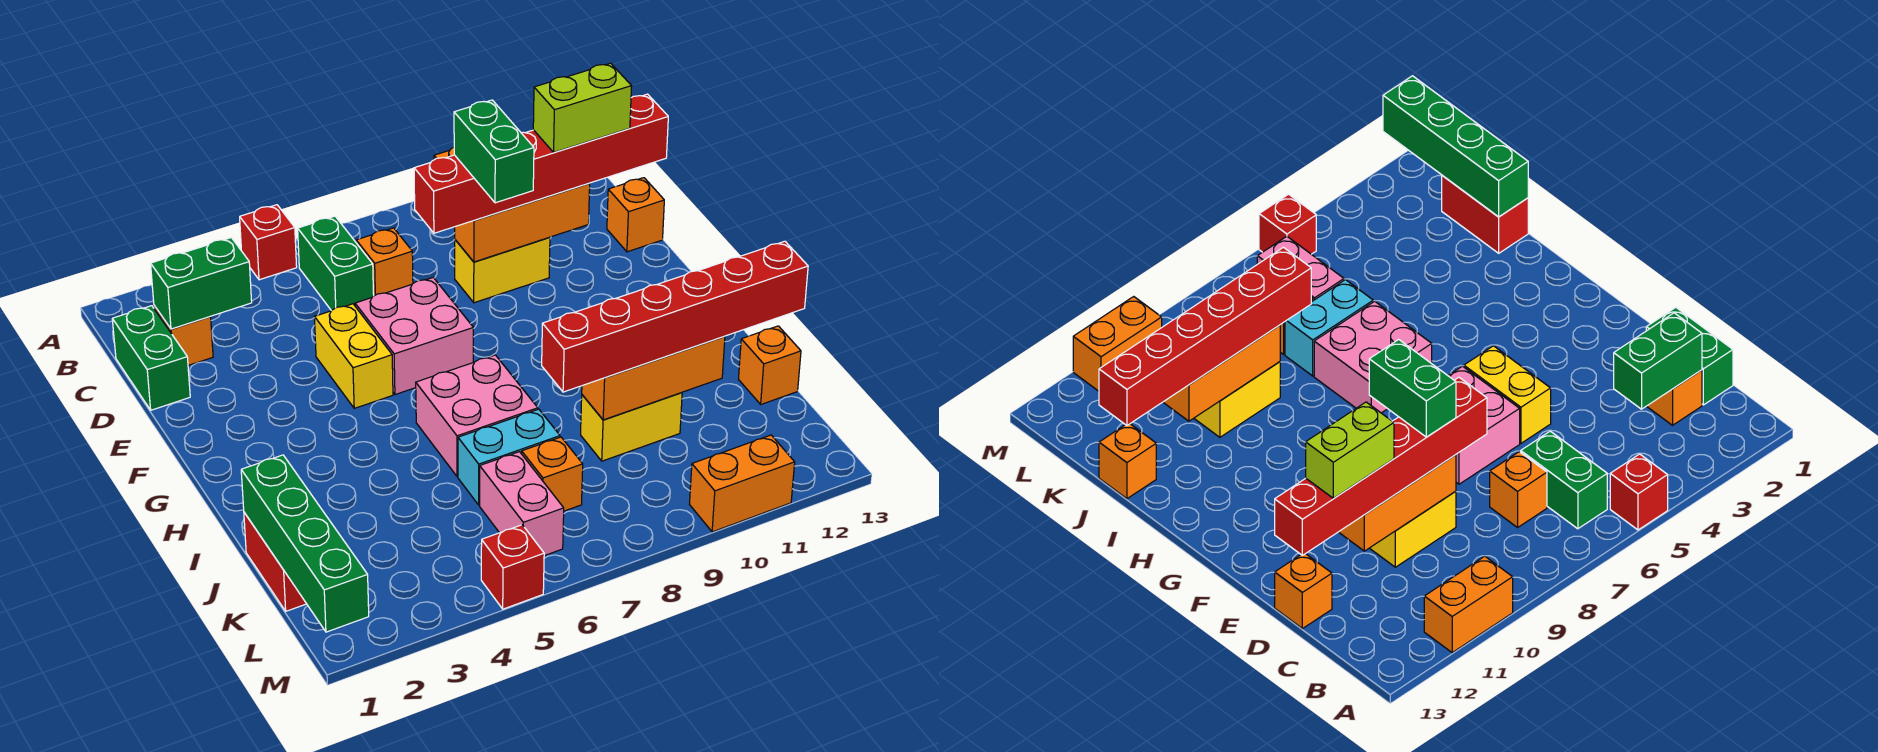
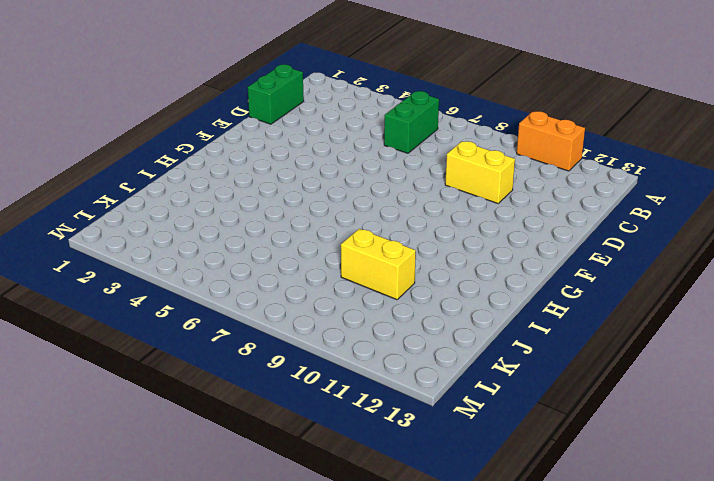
none -> red brick A5 level 1
none -> orange brick C2 level 1
none -> orange brick C7 level 1

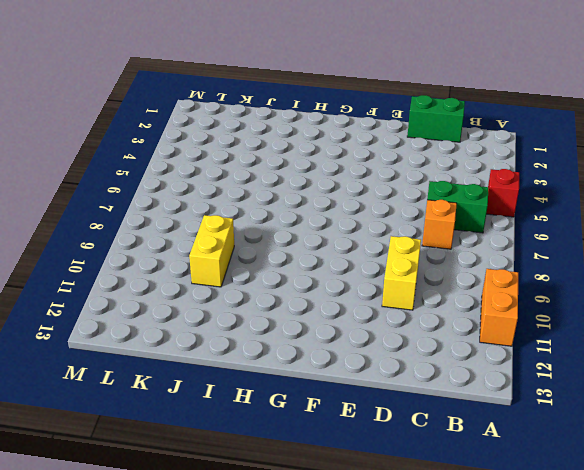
none -> orange brick C2 level 1
none -> orange brick D13 level 1
none -> yellow brick E5:F5 level 1

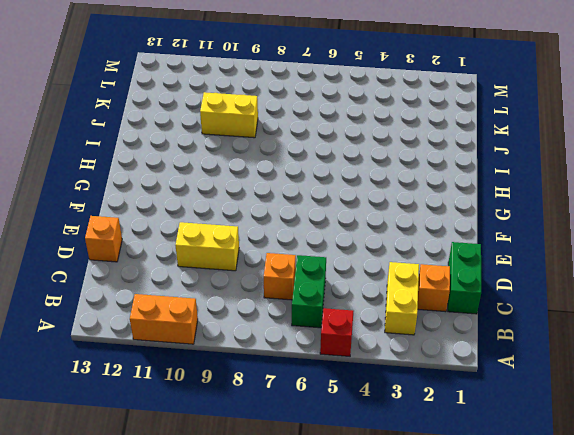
yellow brick B3:C3 level 1 -> yellow brick E5:F5 level 1
none -> pink brick E6:F7 level 1
none -> pink brick H6:I7 level 1
none -> red brick J1:K1 level 1

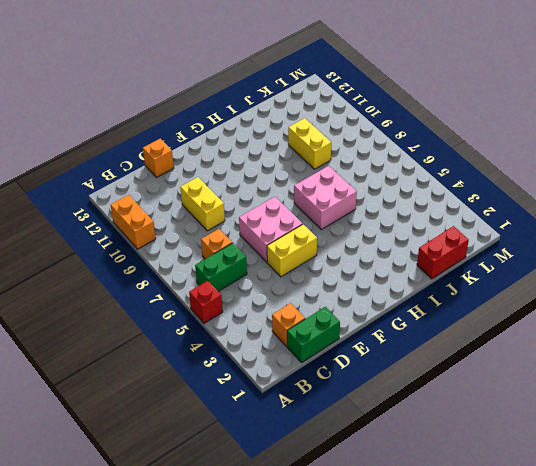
none -> cyan brick J6:J7 level 1
none -> orange brick J13 level 1
none -> pink brick K6:L6 level 1

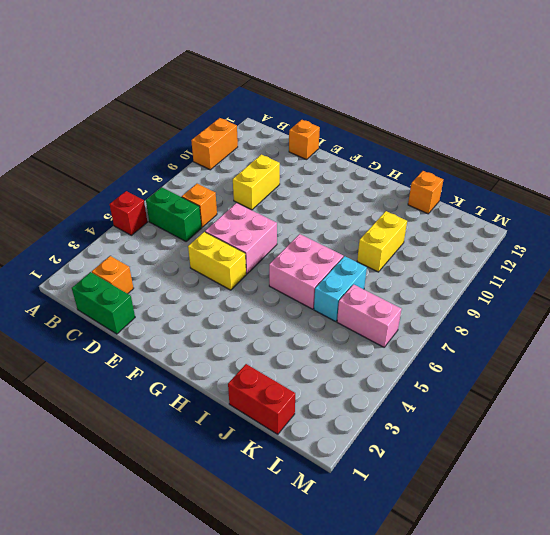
none -> orange brick K7 level 1
none -> red brick M5 level 1
none -> orange brick M10:M11 level 1

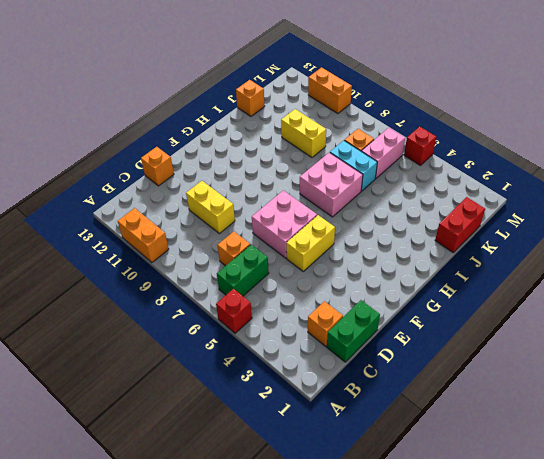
none -> green brick C2:C3 level 2
none -> orange brick D9:D11 level 2
none -> green brick J1:M1 level 2

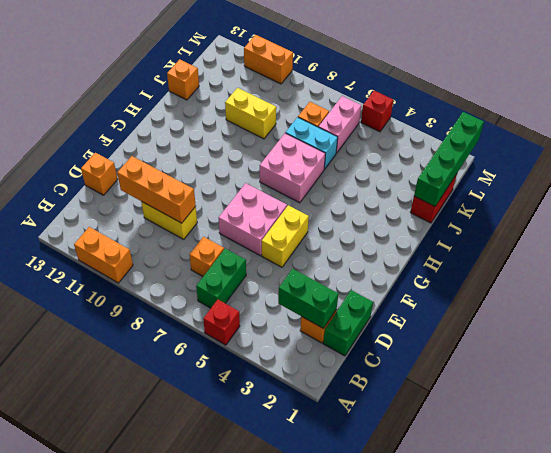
none -> orange brick J9:J11 level 2
none -> red brick D8:D13 level 3
none -> red brick J8:J13 level 3

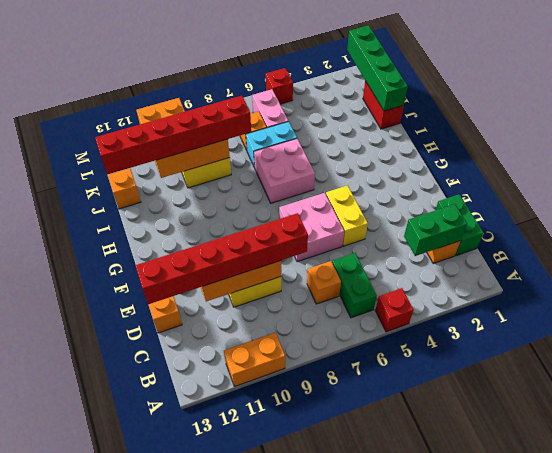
none -> green brick D9:E9 level 4
none -> lime brick D11:D12 level 4

